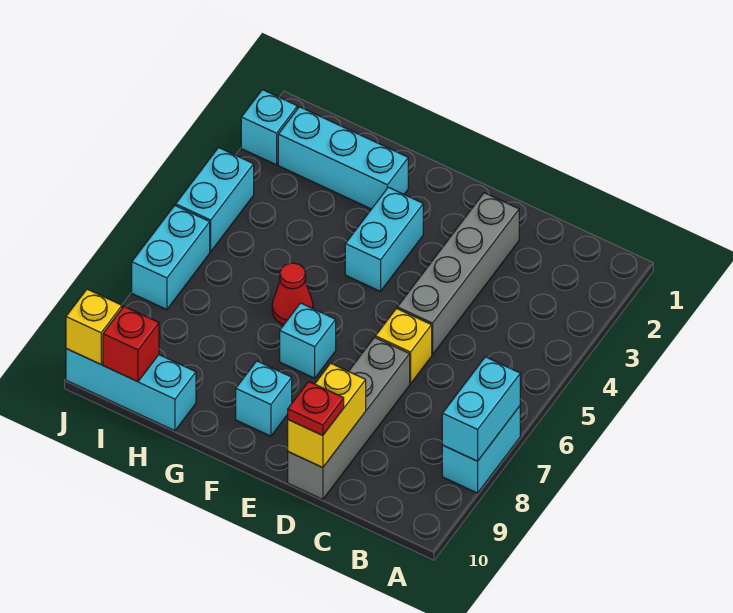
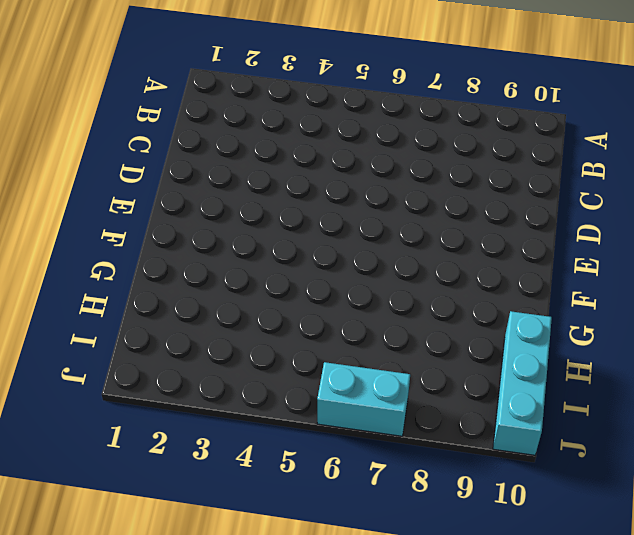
none -> cyan brick A7:A8 level 1
none -> grey brick D2:D5 level 1
none -> yellow brick D6 level 1

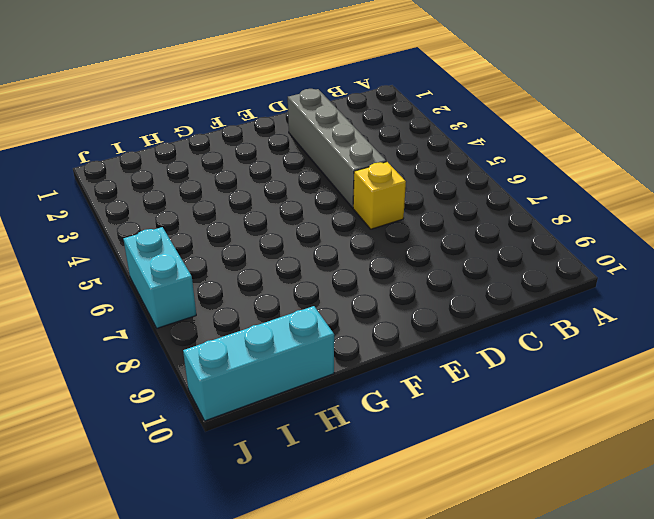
none -> cyan brick A7:A8 level 1
none -> grey brick D7:D10 level 1
none -> cyan brick F3:F4 level 1

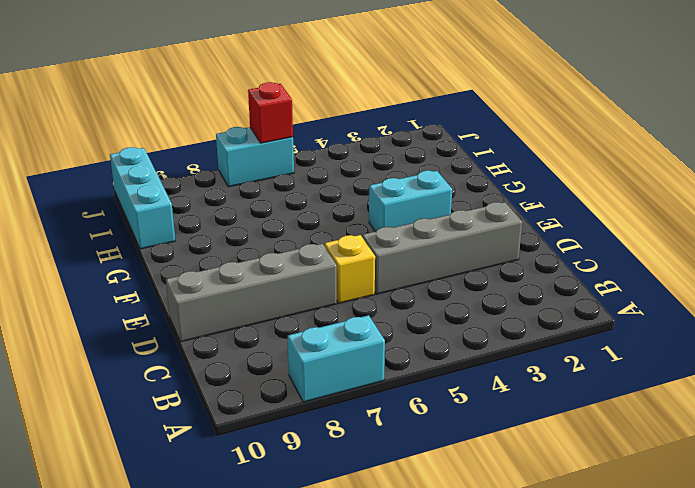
red brick J6 level 2 -> red brick I10 level 2
none -> cyan brick F7 level 1
none -> cyan brick F9 level 1
none -> cyan brick G2:I2 level 1

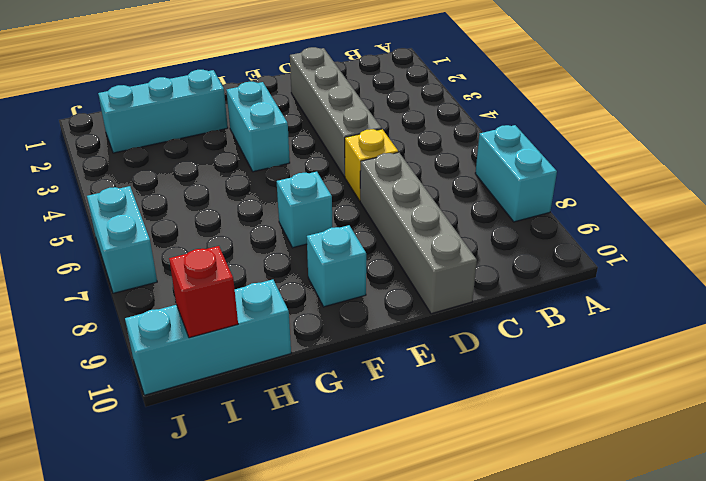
none -> red cone G6 level 1
none -> cyan brick J2 level 1
none -> cyan brick J4:J5 level 1

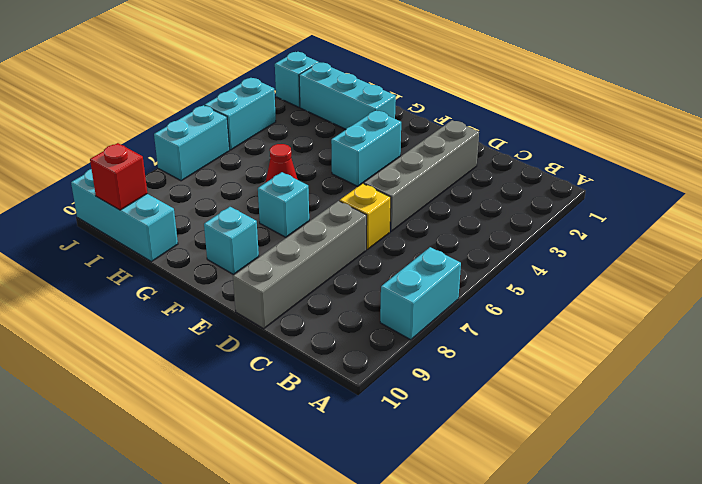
none -> cyan brick A7:A8 level 2
none -> yellow brick D9:D10 level 2
none -> yellow brick J10 level 2

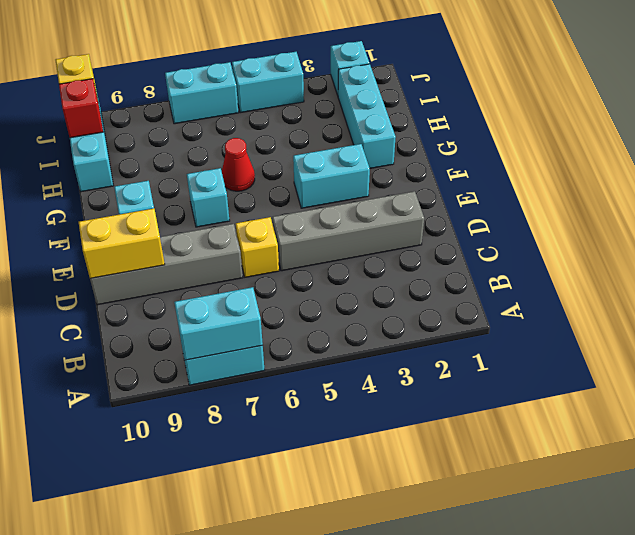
none -> red plate D10 level 3

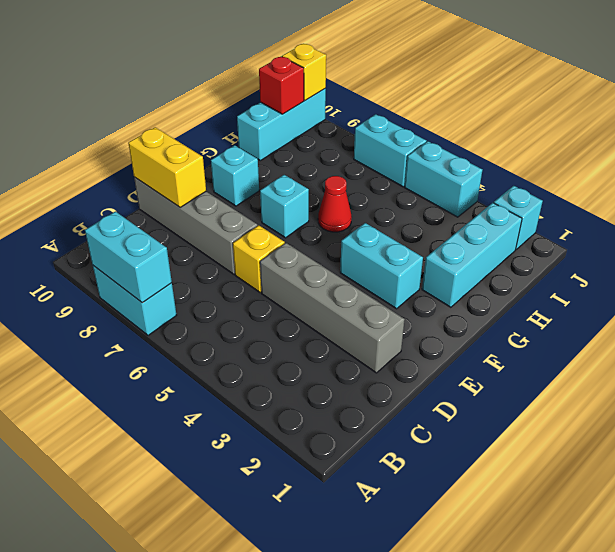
none -> red plate D10 level 3

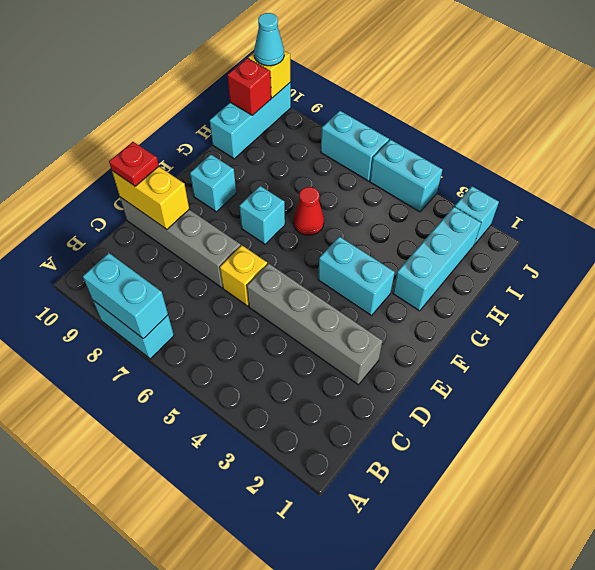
cyan cone J10 level 3 -> none

